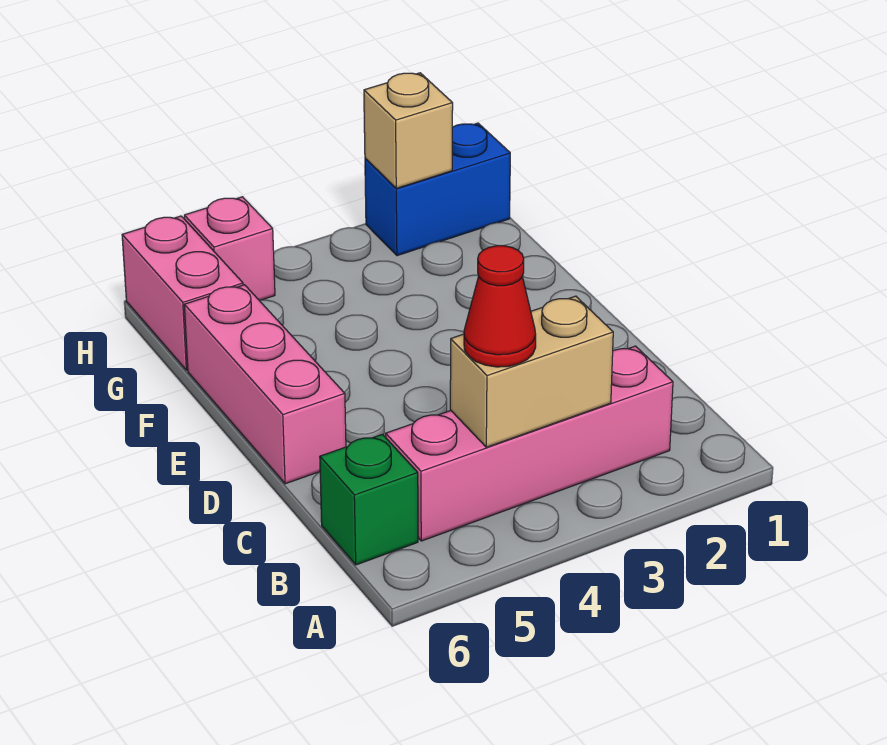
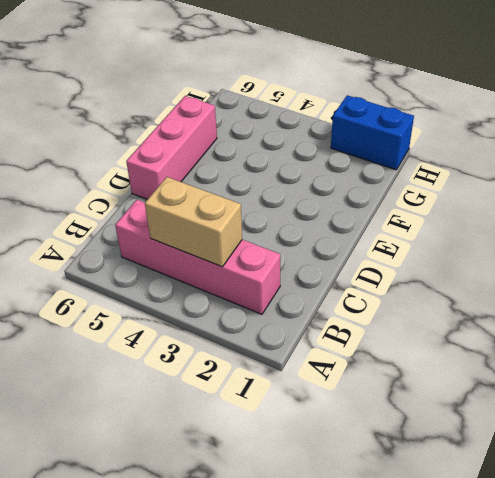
none -> green brick B6 level 1
none -> pink brick G6:H6 level 1

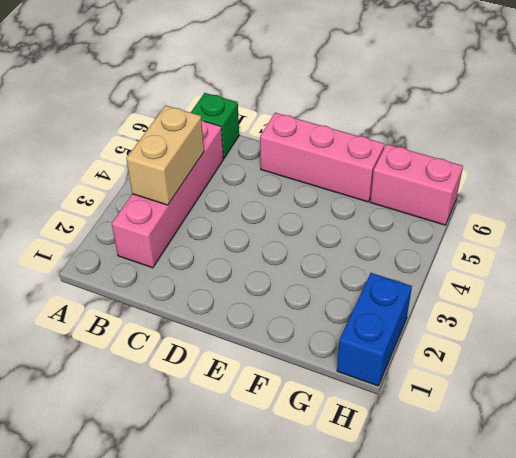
none -> pink brick H5 level 1
none -> tan brick H2 level 2

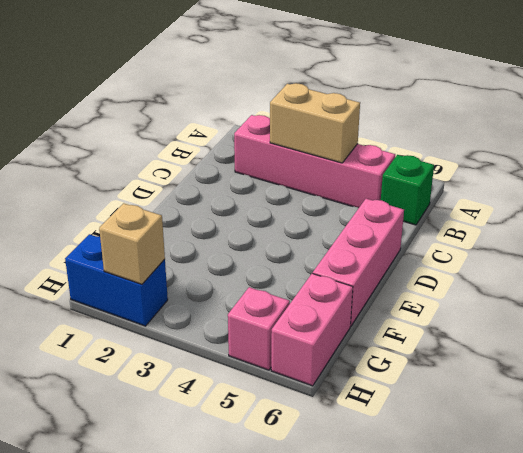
none -> red cone B4 level 3

